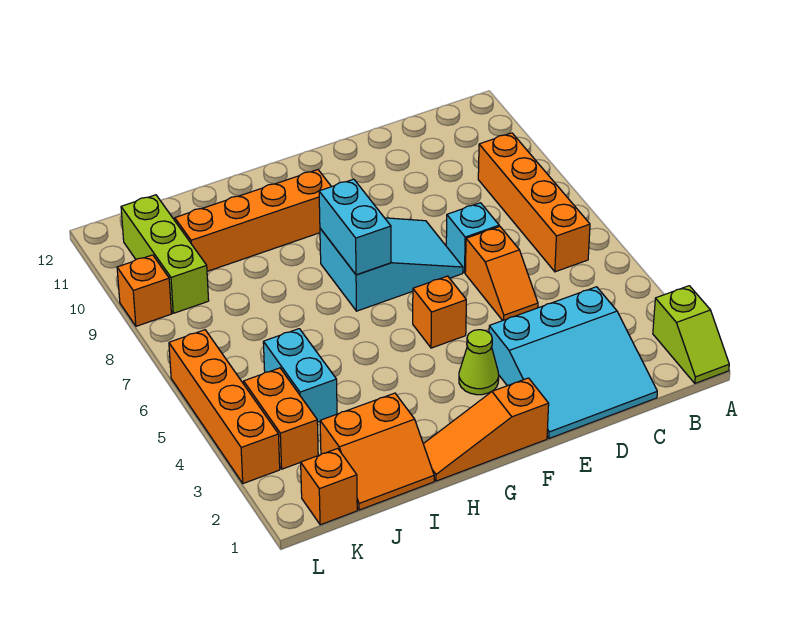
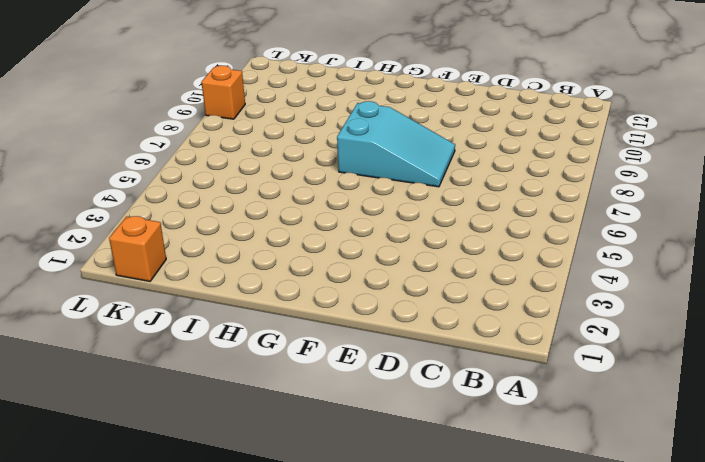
none -> lime slope A1:A2 level 1 top 2
none -> orange brick B6:B9 level 1
none -> cyan slope C1:E3 level 1 top 3

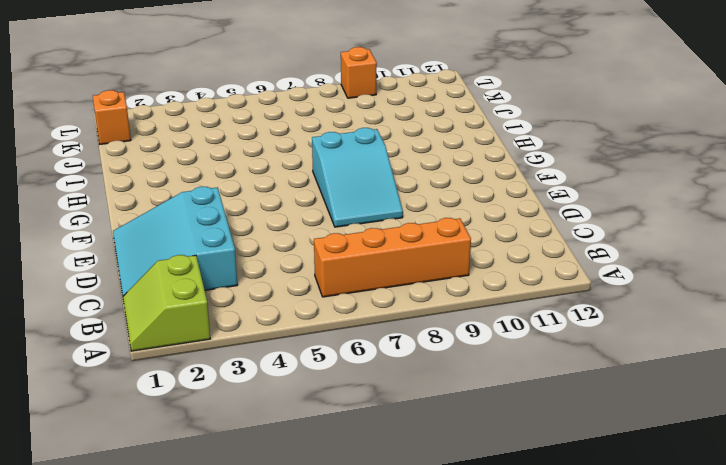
lime slope A1:B2 level 1 top 2 -> lime slope A1:A2 level 1 top 2
none -> orange slope D5:D6 level 1 top 6
none -> cyan brick D7 level 1
none -> orange slope F1:H1 level 1 top F

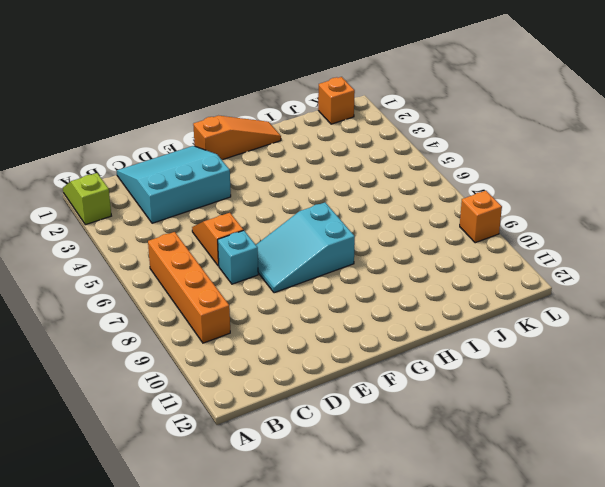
none -> lime cone F3 level 1
none -> orange brick F5 level 1
none -> orange brick G10:J10 level 1

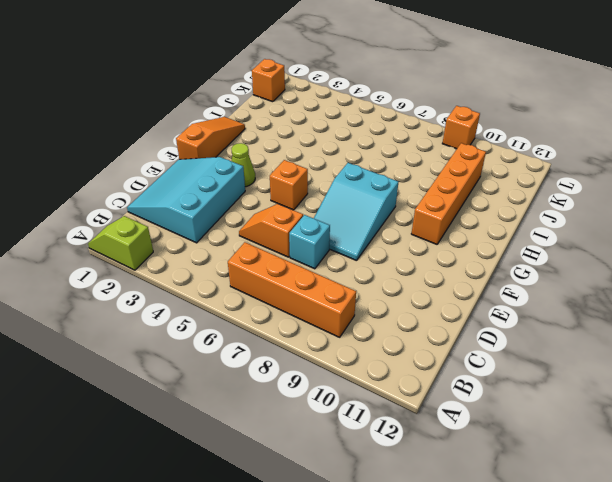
none -> orange slope I1:J2 level 1 top 2
none -> cyan brick J4:J5 level 1
none -> orange brick K3:K4 level 1

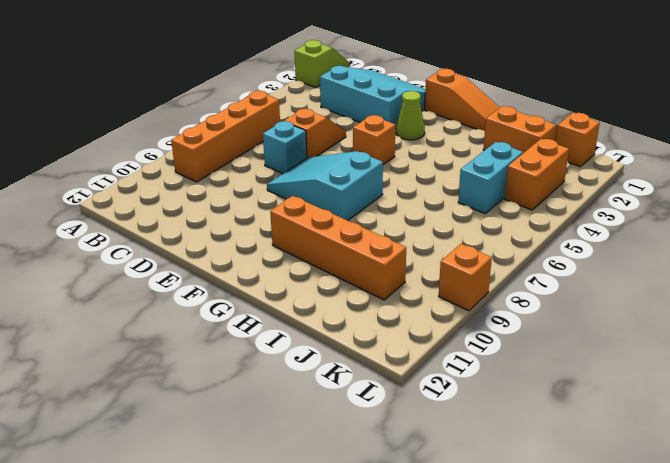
none -> lime brick K9:K11 level 1
none -> orange brick L3:L6 level 1
none -> cyan brick G7:G8 level 2

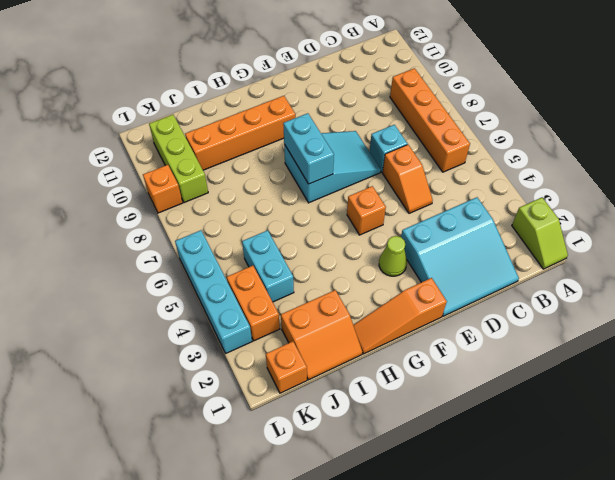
cyan brick L3:L6 level 1 -> orange brick L3:L6 level 1

